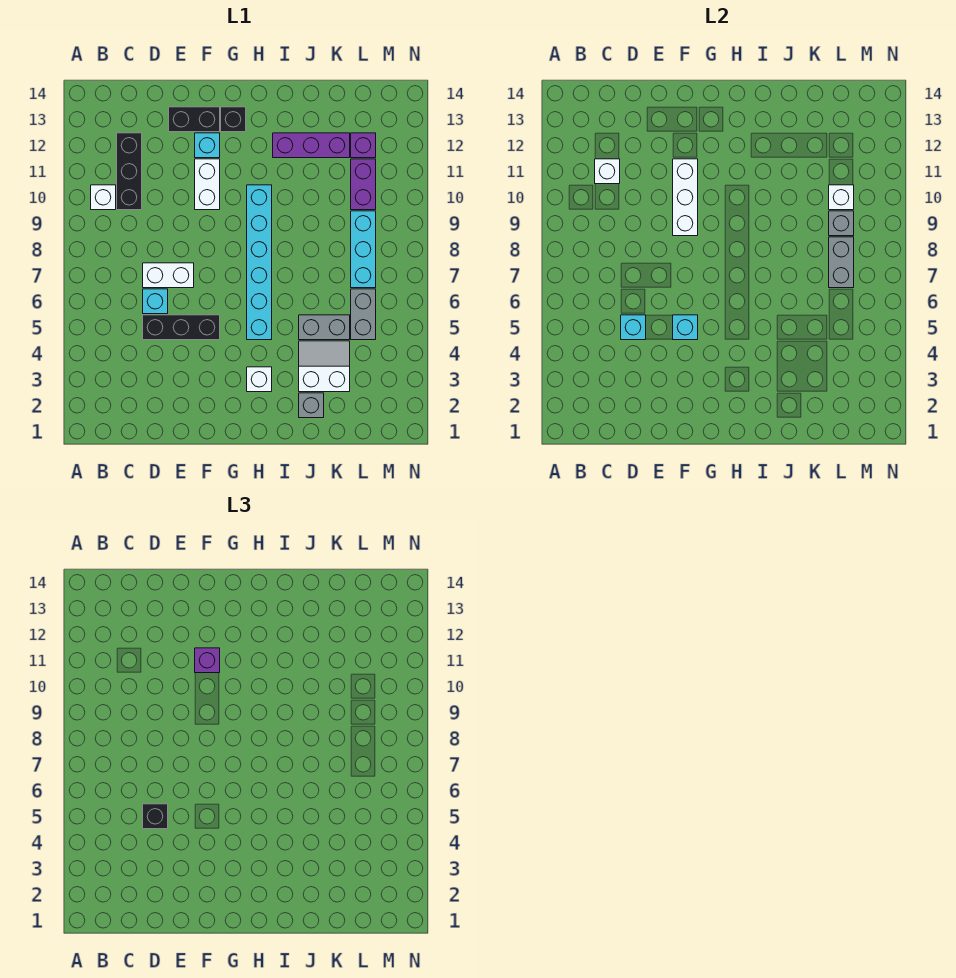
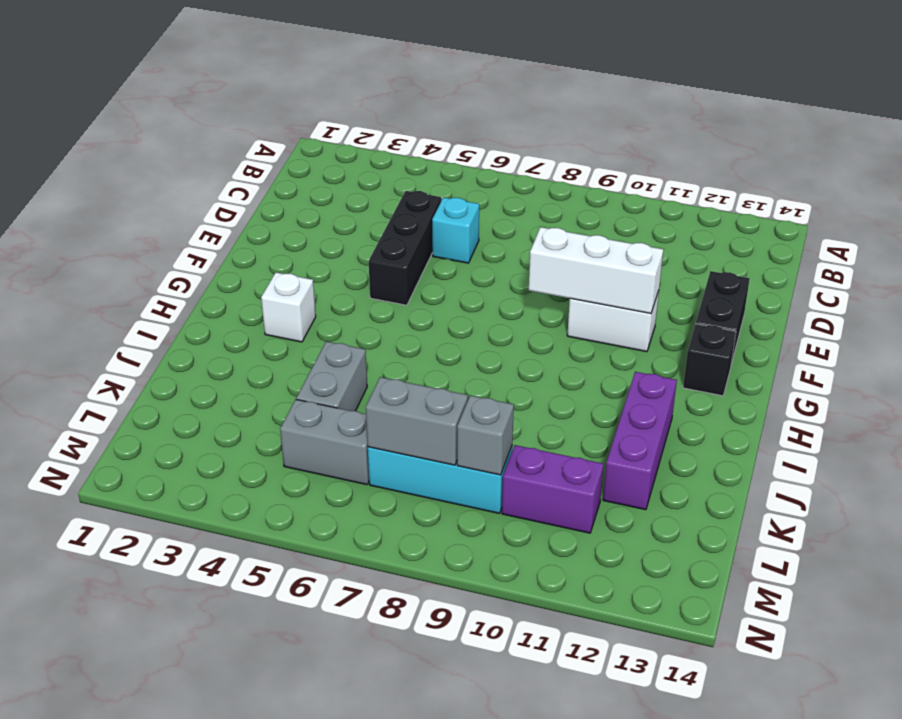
none -> white brick B10 level 1
none -> black brick C10:C12 level 1
none -> white brick D7:E7 level 1

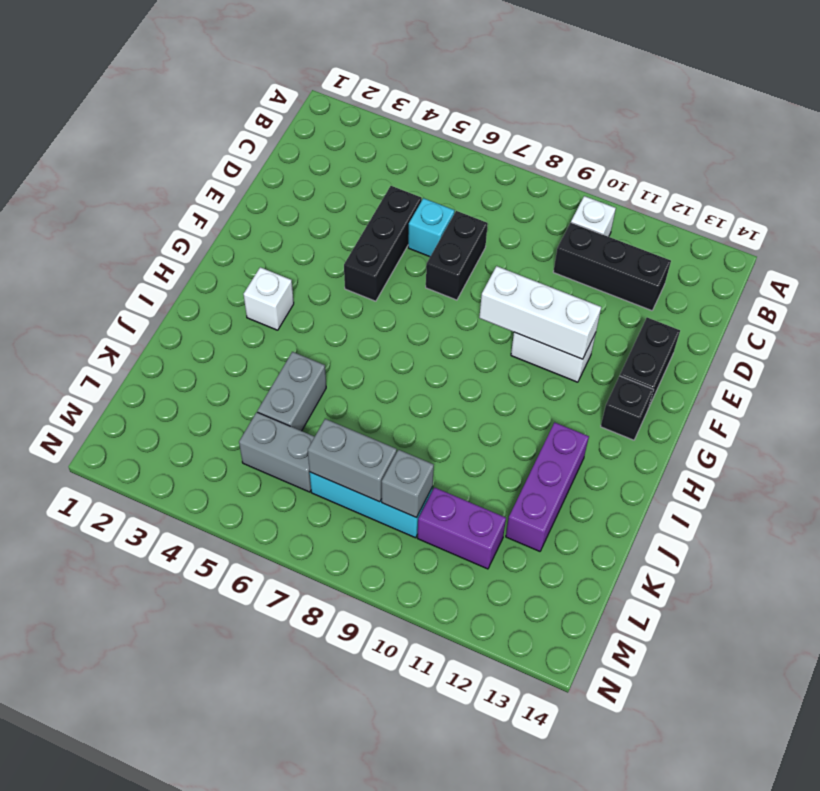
black brick D7:E7 level 1 -> white brick D7:E7 level 1
none -> cyan brick F12 level 1
none -> cyan brick H5:H10 level 1
none -> grey brick J2 level 1

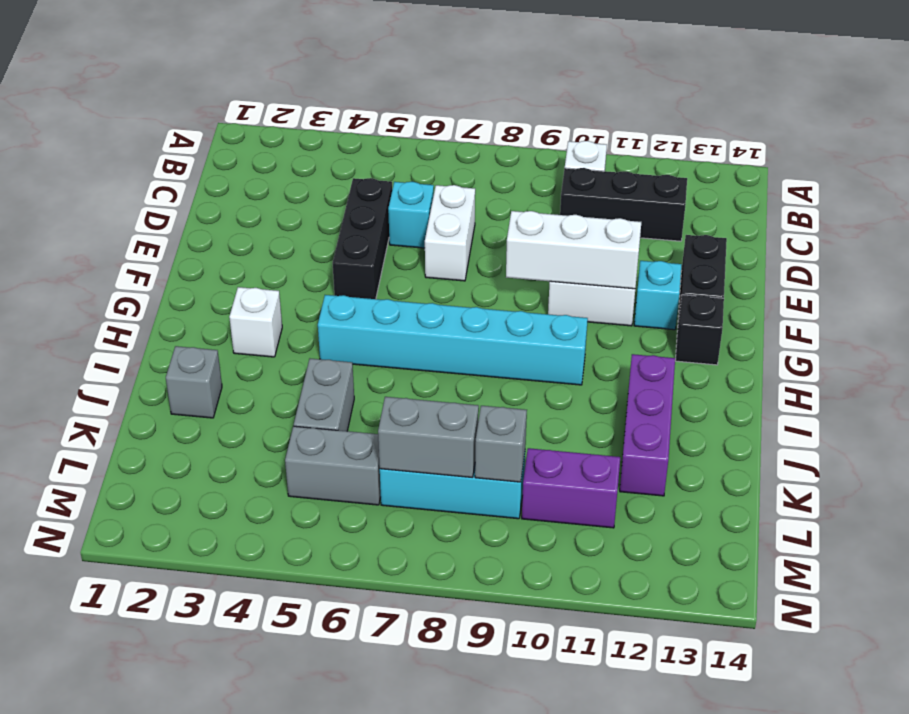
none -> white slope J3:K4 level 1 top 3
none -> purple brick L12 level 1
none -> white brick C11 level 2

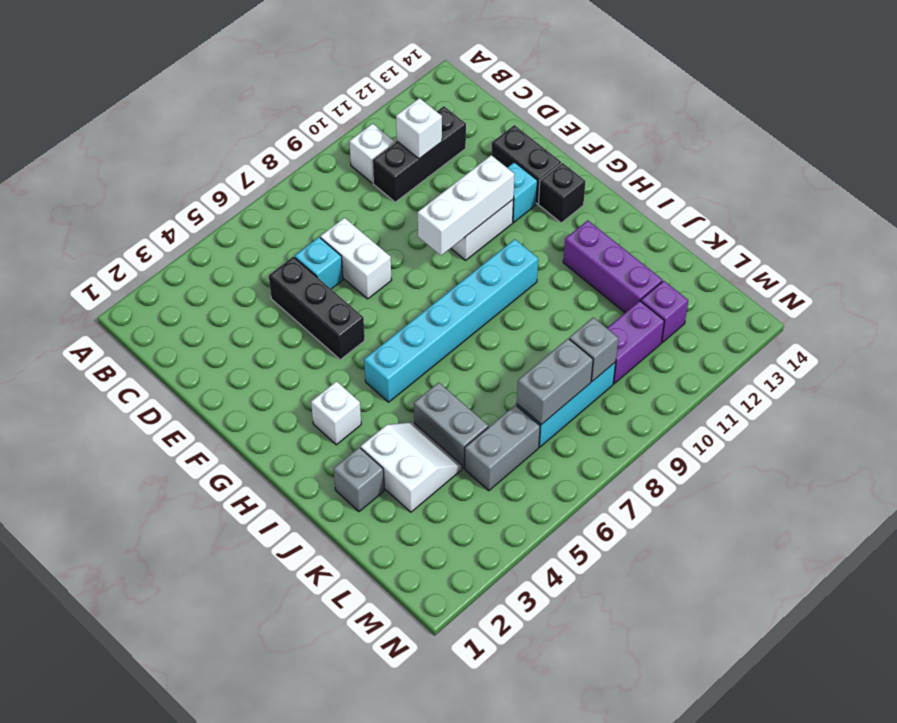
none -> cyan brick D5 level 2
none -> cyan brick F5 level 2
none -> white brick L10 level 2

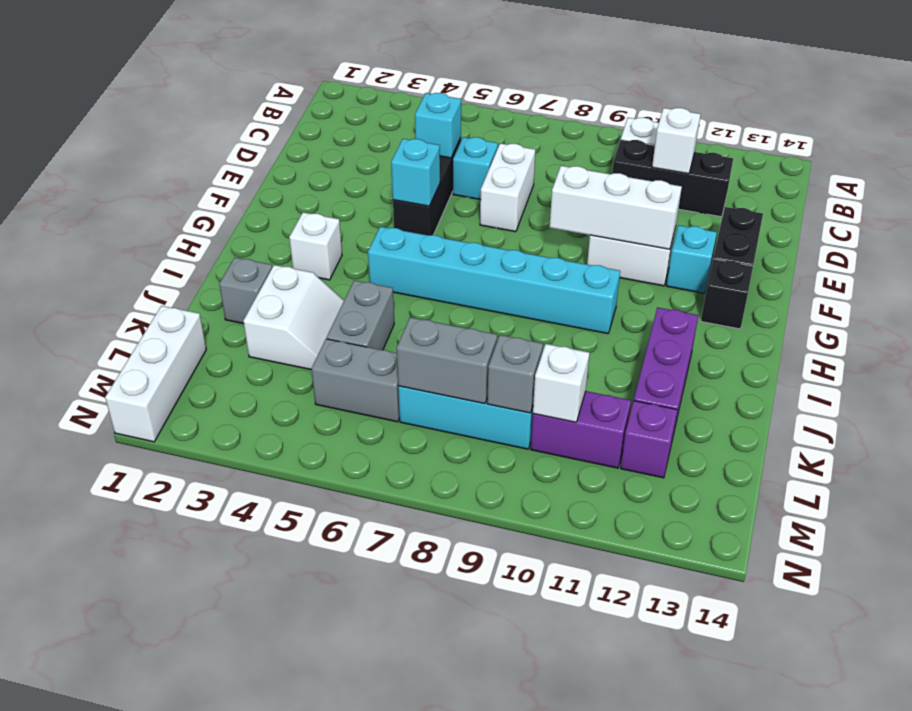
white brick L1:N1 level 1 -> none
none -> black brick D5 level 3
none -> purple brick F11 level 3

